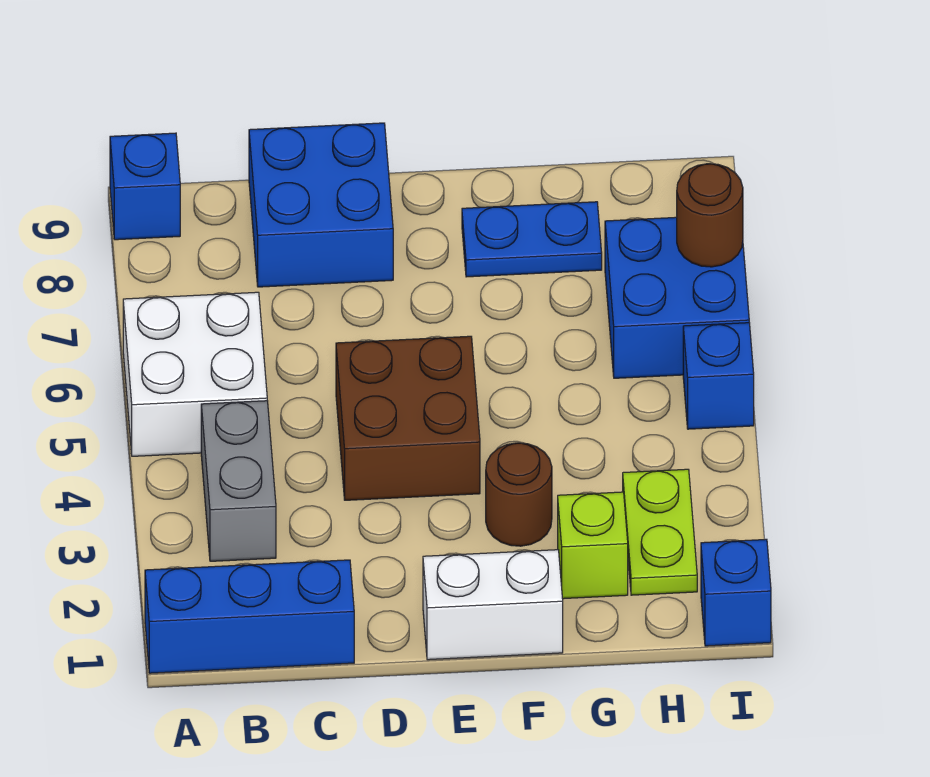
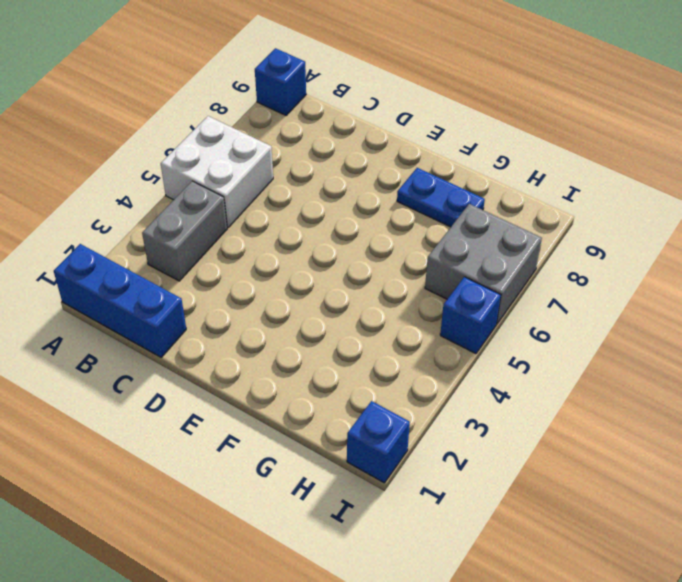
grey brick H6:I7 level 1 -> blue brick H6:I7 level 1
none -> blue brick C8:D9 level 1
none -> brown brick D4:E5 level 1
none -> white brick E1:F1 level 1

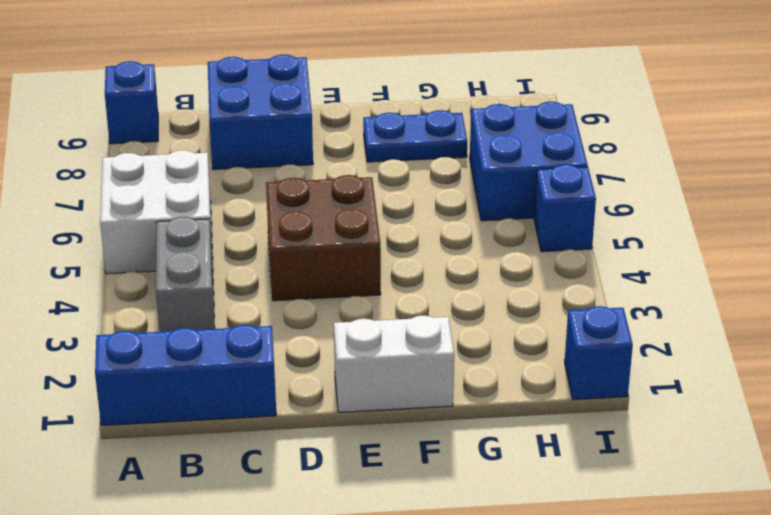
none -> brown round brick F3 level 1
none -> lime brick G2 level 1
none -> lime plate H2:H3 level 1

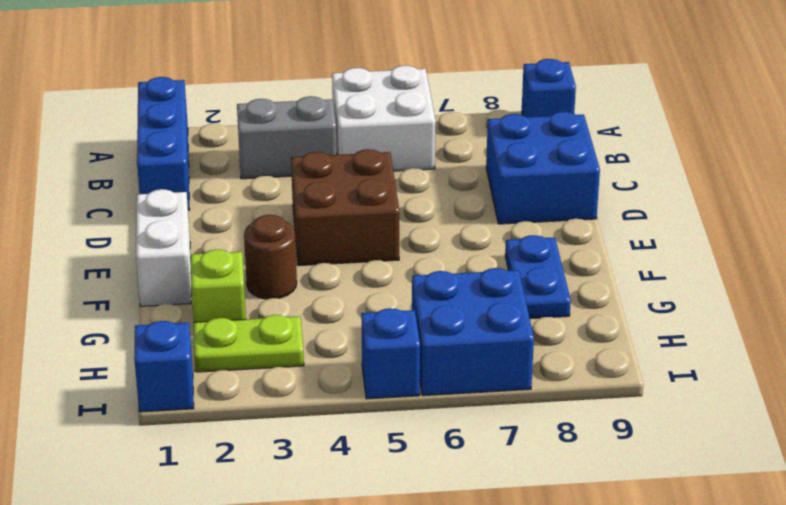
none -> brown round brick I7 level 2

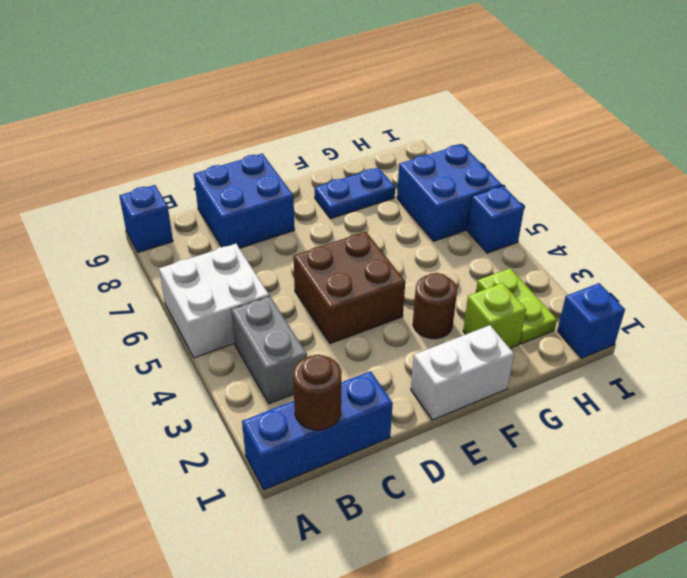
brown round brick B1 level 2 -> brown round brick I7 level 2

